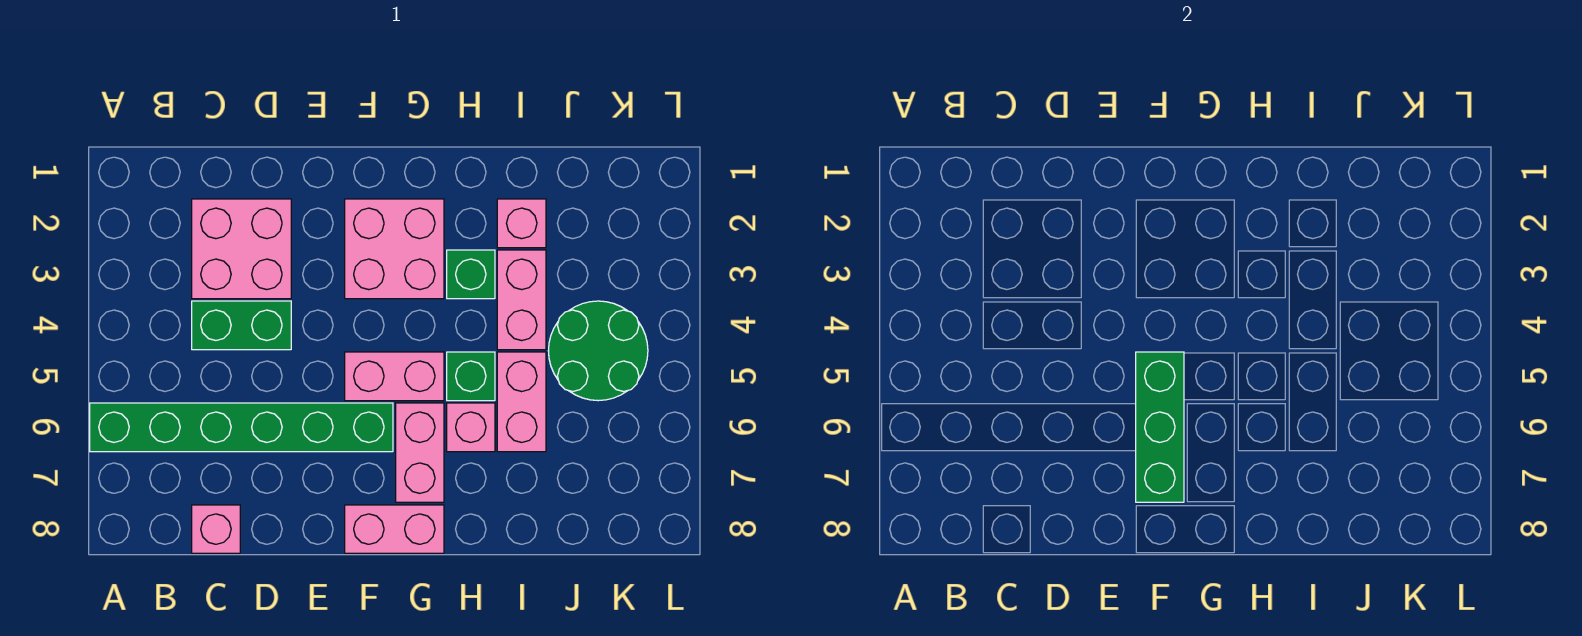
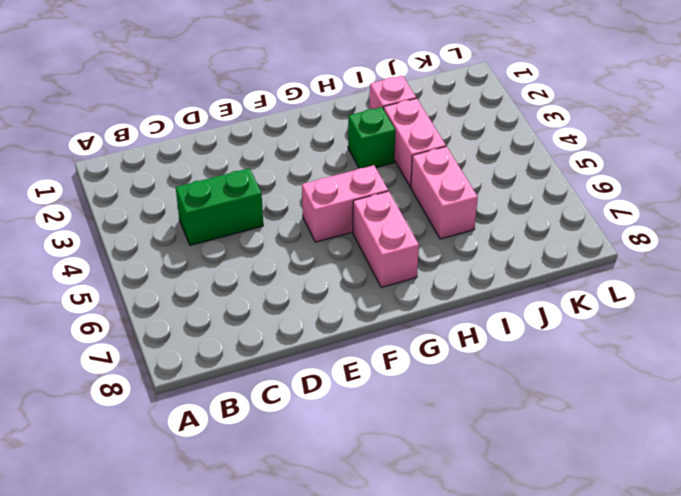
none -> green brick A6:F6 level 1
none -> pink brick C2:D3 level 1
none -> pink brick C8 level 1

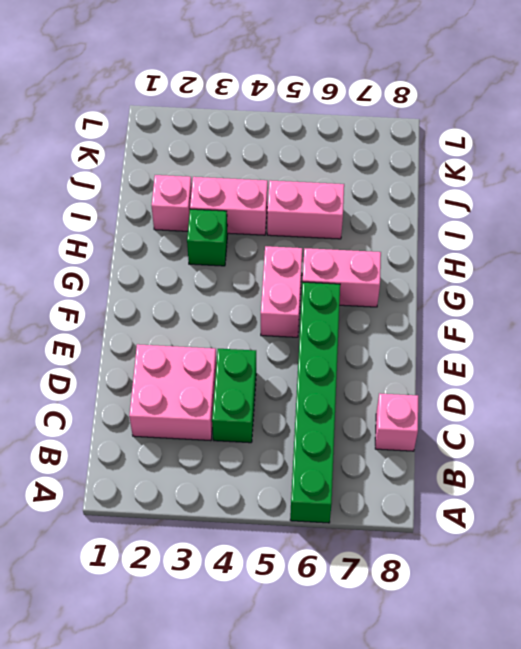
none -> pink brick F2:G3 level 1
none -> pink brick F8:G8 level 1
none -> green brick H5 level 1

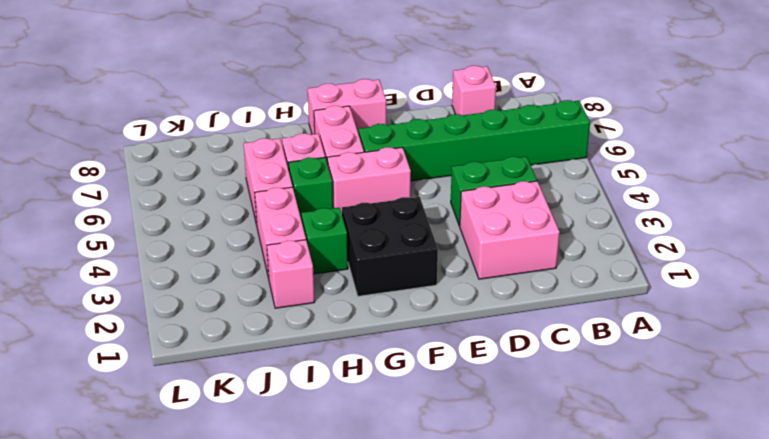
black brick F2:G3 level 1 -> pink brick F2:G3 level 1
none -> green round brick J4:K5 level 1
none -> green brick F5:F7 level 2

